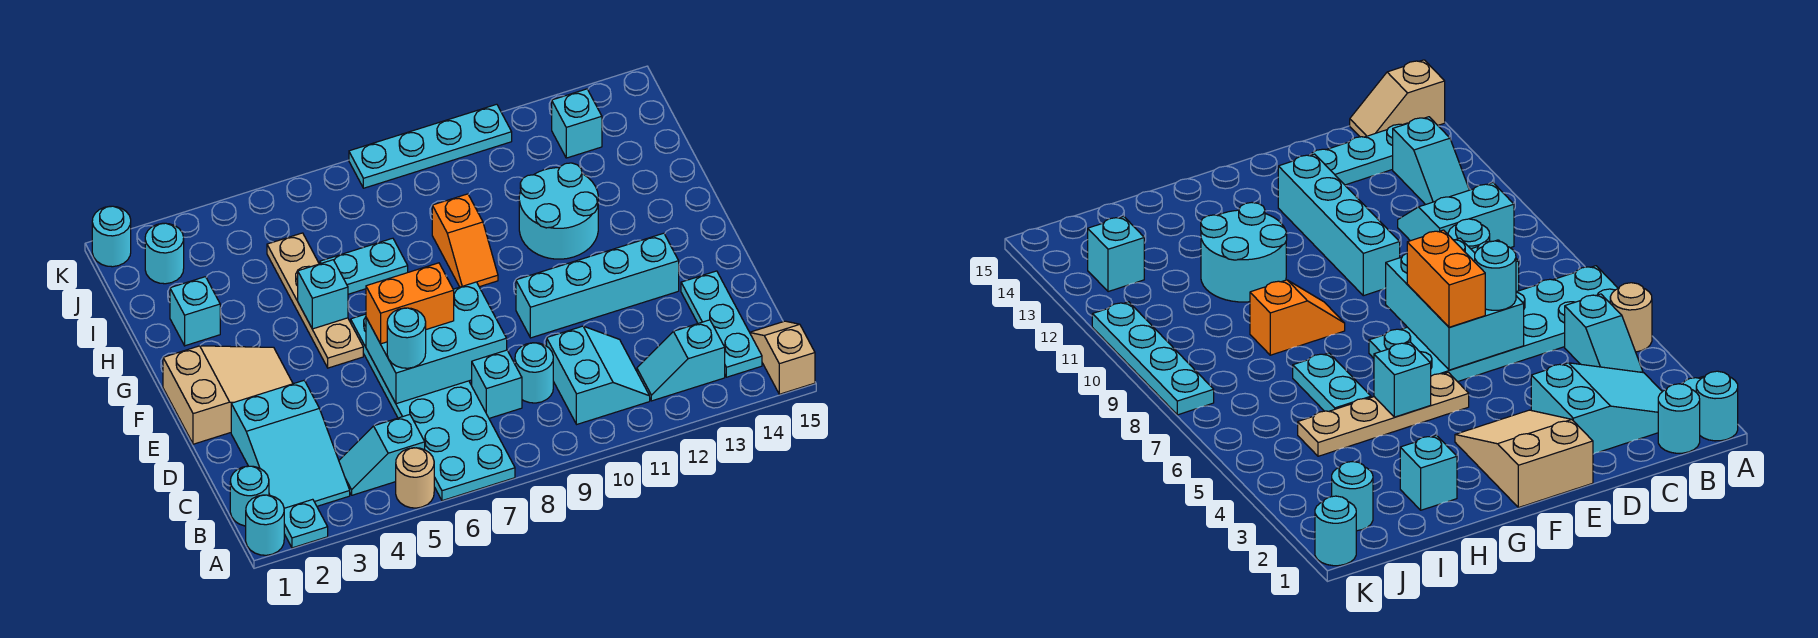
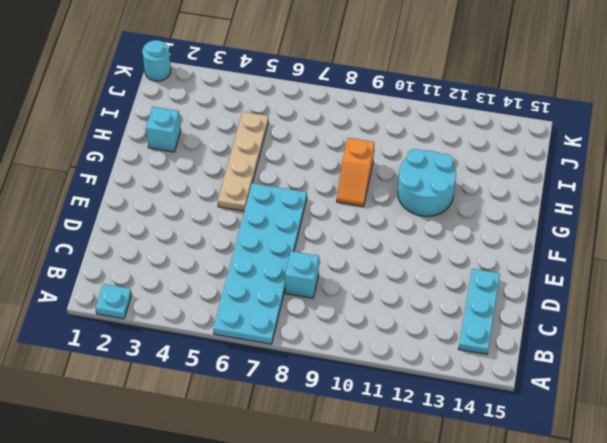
none -> cyan round brick A1 level 1
none -> tan round brick A5 level 1
none -> tan slope A15:B15 level 1 top A

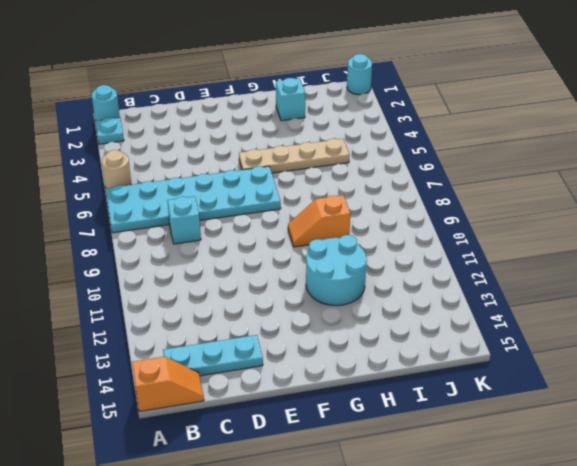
orange slope A15:B15 level 1 top A -> tan slope A15:B15 level 1 top A
none -> cyan round brick B1 level 1
none -> cyan slope B2:D3 level 1 top D
none -> cyan slope B4:B5 level 1 top 5

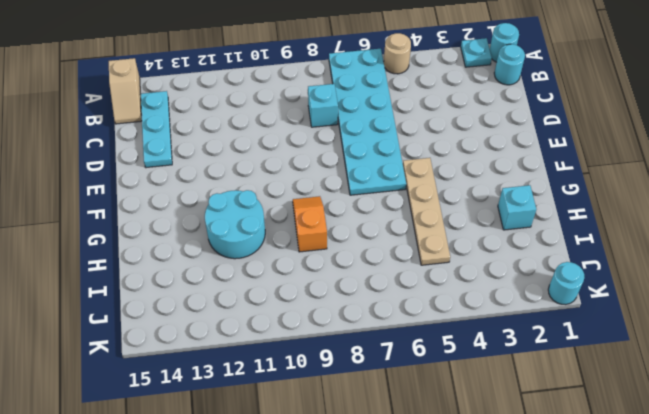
none -> cyan slope B2:D3 level 1 top D
none -> cyan slope B4:B5 level 1 top 5
none -> cyan slope B10:C11 level 1 top 10

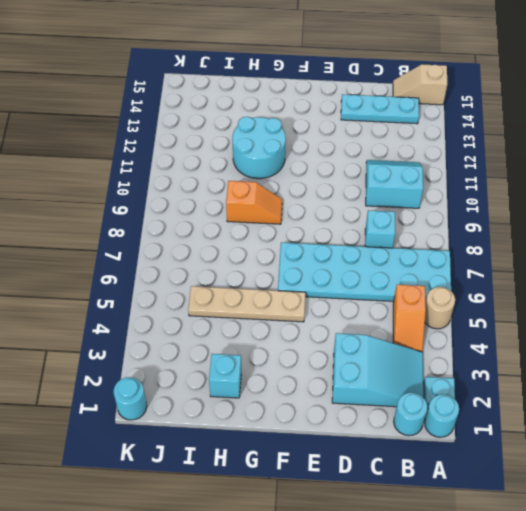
orange slope B4:B5 level 1 top 5 -> cyan slope B4:B5 level 1 top 5
none -> cyan slope B12:B13 level 1 top 13
none -> cyan round brick C9 level 1
none -> tan slope E1:F3 level 1 top 1

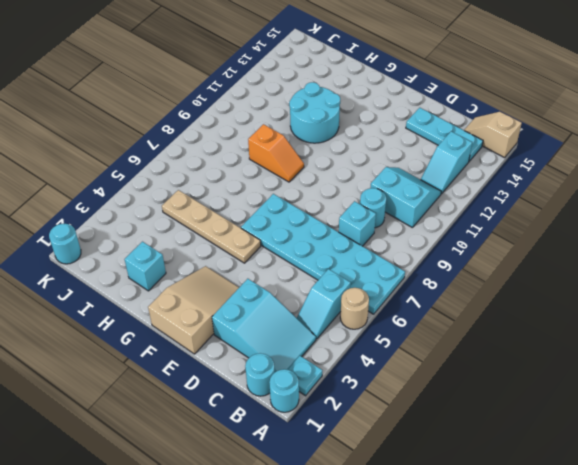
none -> cyan brick E10:E13 level 1
none -> cyan plate H6:H7 level 1
none -> cyan round brick J2 level 1

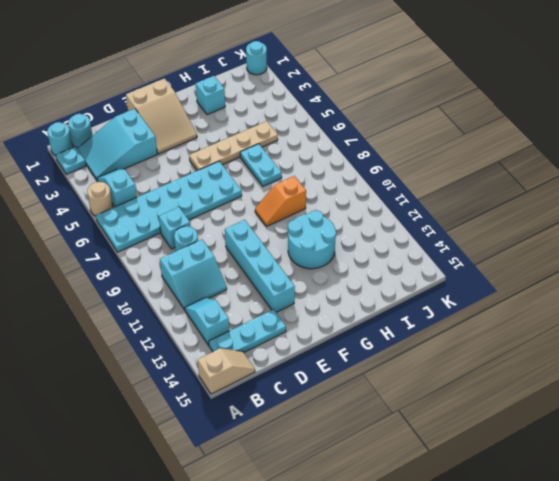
none -> cyan round brick J2 level 1
none -> cyan brick J13 level 1
none -> cyan plate K8:K11 level 1

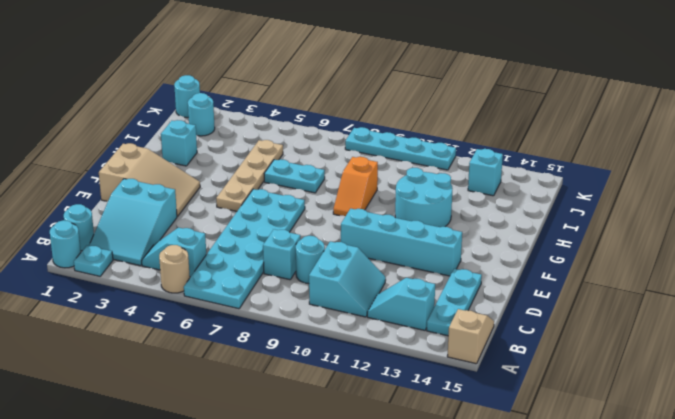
none -> cyan brick D6:E8 level 2
none -> cyan brick G5 level 2
none -> cyan round brick D6 level 3

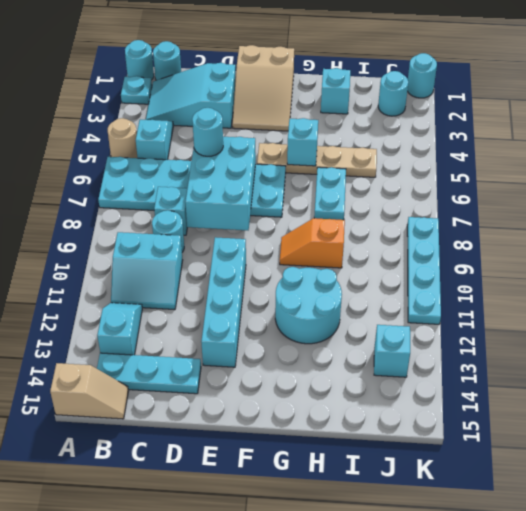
none -> orange brick E6:E7 level 3

